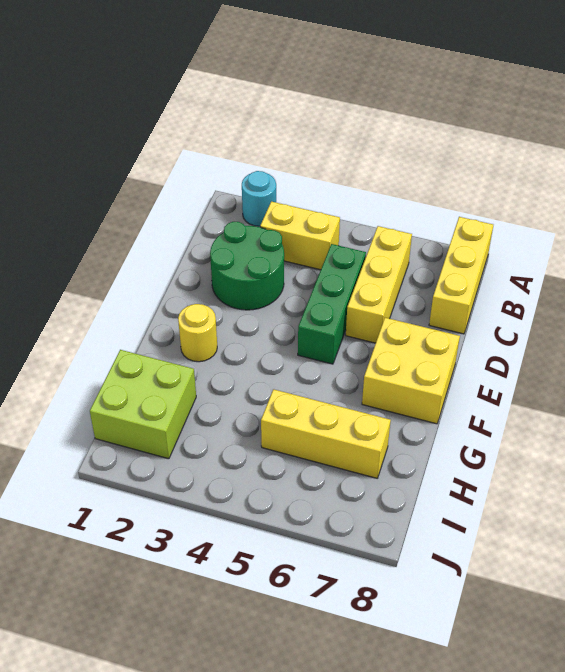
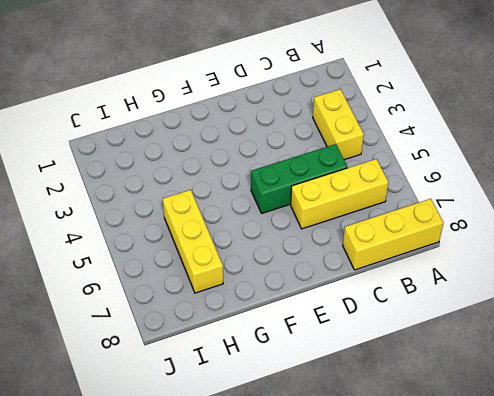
none -> cyan round brick A2 level 1
none -> green round brick C2:D3 level 1

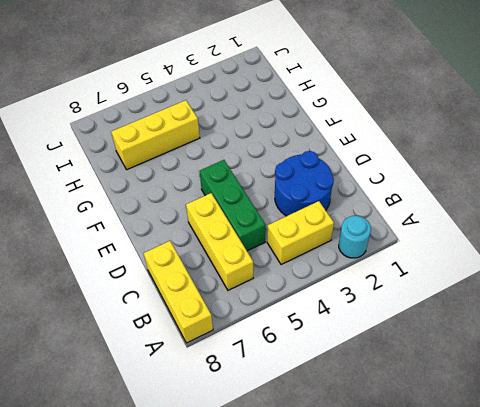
blue round brick C2:D3 level 1 -> green round brick C2:D3 level 1
none -> yellow brick E7:F8 level 1
none -> yellow round brick F2 level 1

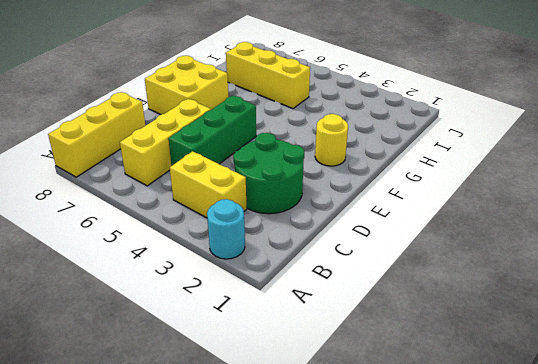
none -> lime brick H1:I2 level 1

